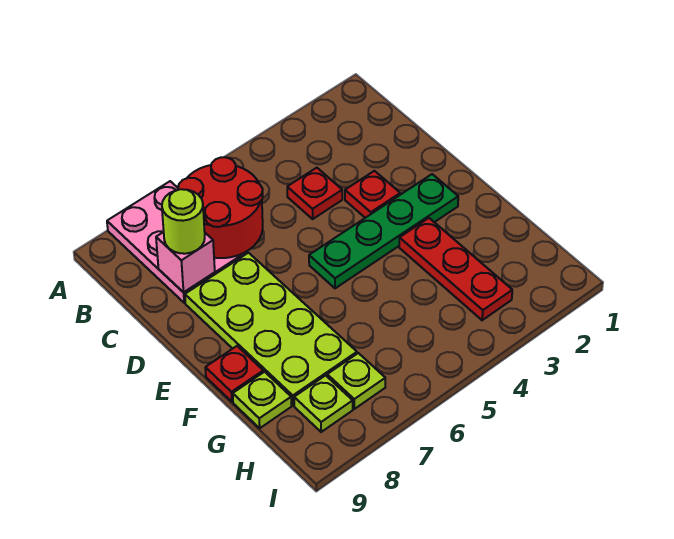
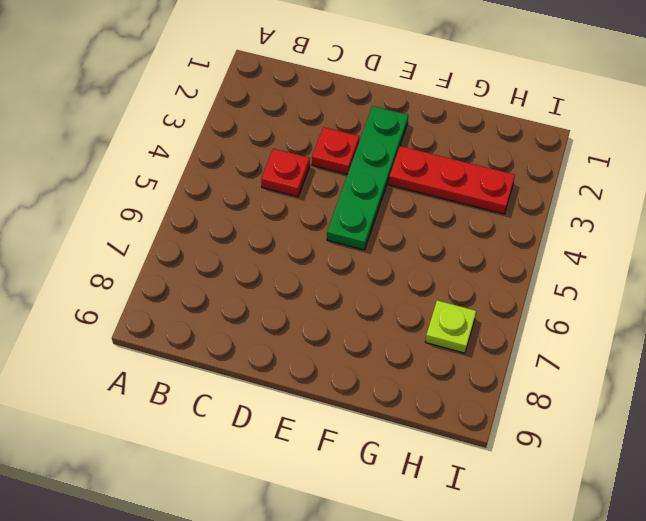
none -> pink plate A7:C8 level 1
none -> lime plate D7:G8 level 1
none -> red plate F9 level 1

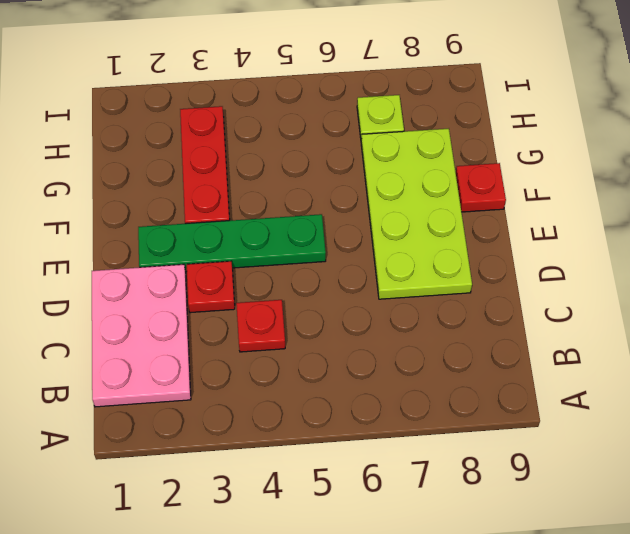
pink plate B1:D2 level 1 -> pink plate A7:C8 level 1
none -> lime plate G9 level 1
none -> lime plate H8 level 1
none -> red round brick B6:C7 level 2

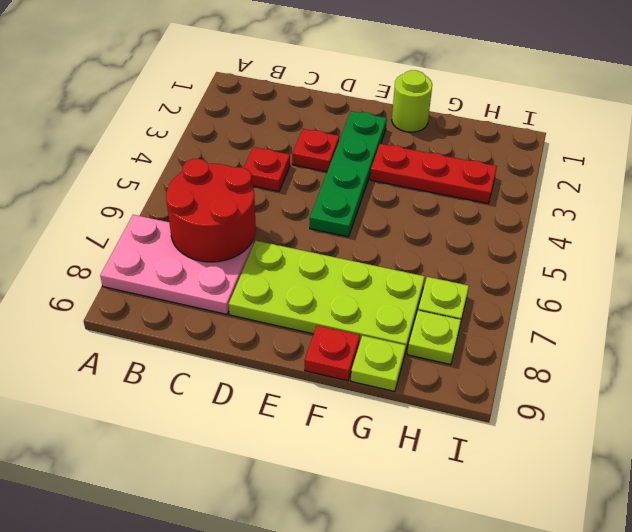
lime round brick F1 level 1 -> lime round brick C8 level 3
none -> pink brick C8 level 2

